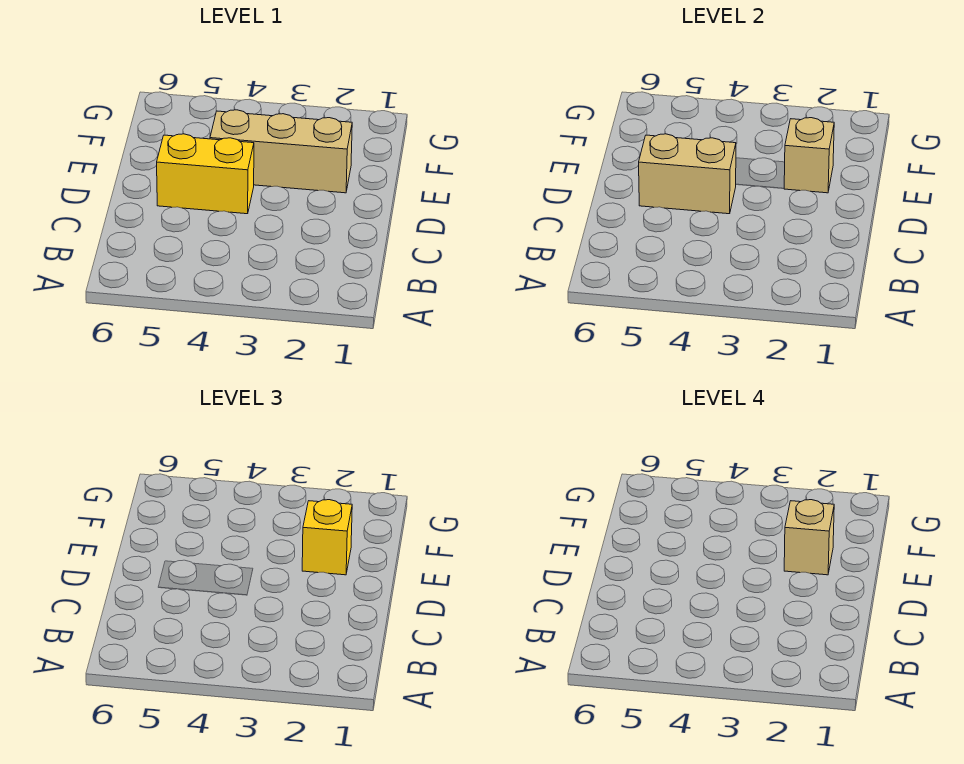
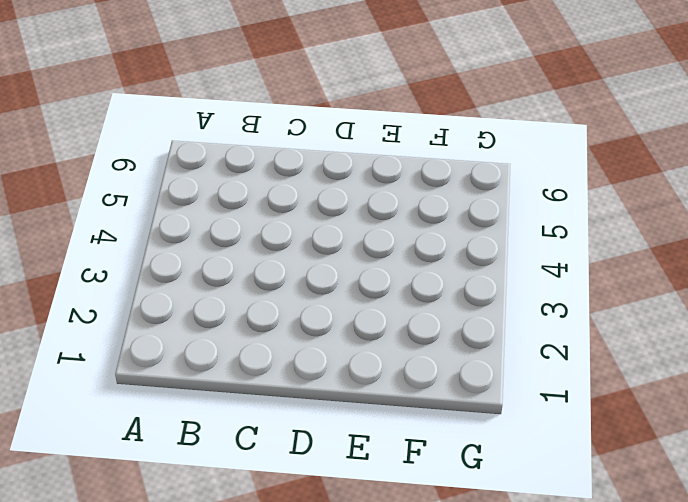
none -> yellow brick D4:D5 level 1
none -> tan brick E2:E4 level 1

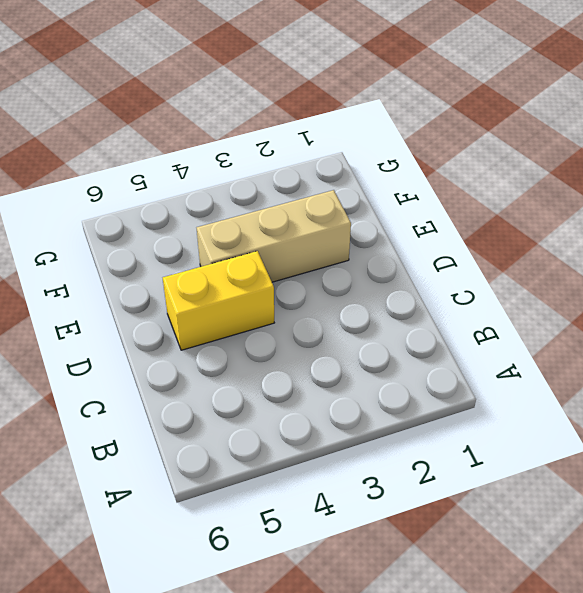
none -> tan brick D4:D5 level 2
none -> tan brick E2 level 2

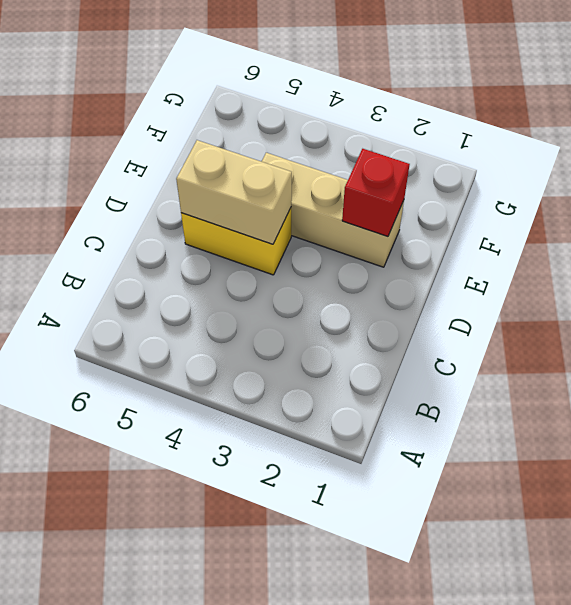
red brick E2 level 2 -> tan brick E2 level 2
none -> yellow brick E2 level 3
none -> tan brick E2 level 4

